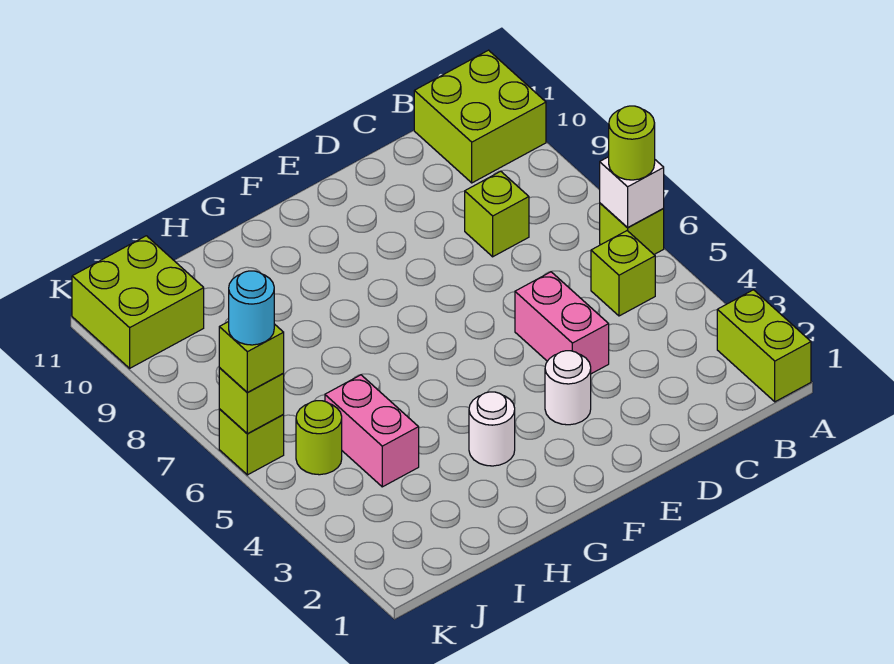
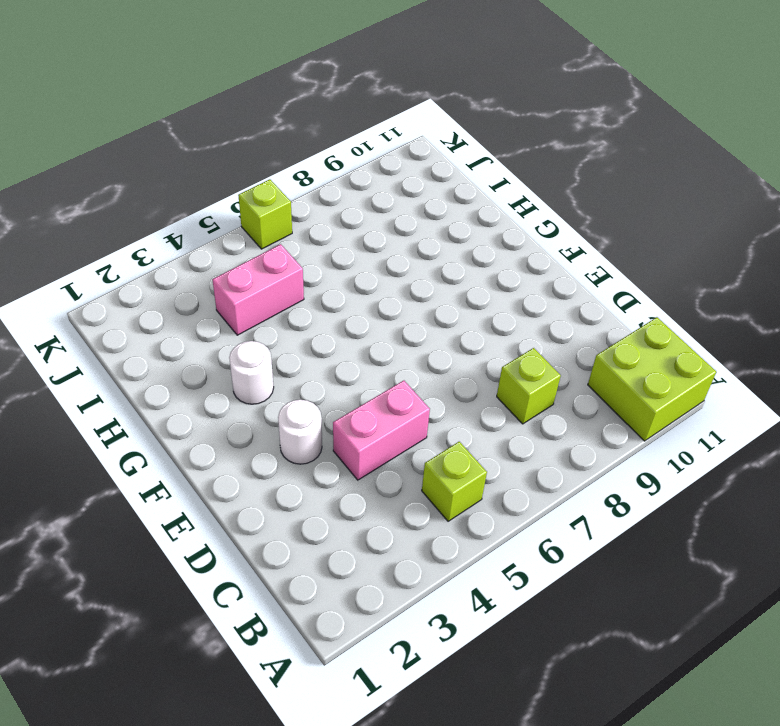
none -> lime brick A1:A2 level 1
none -> lime brick A6 level 1
none -> lime round brick J5 level 1

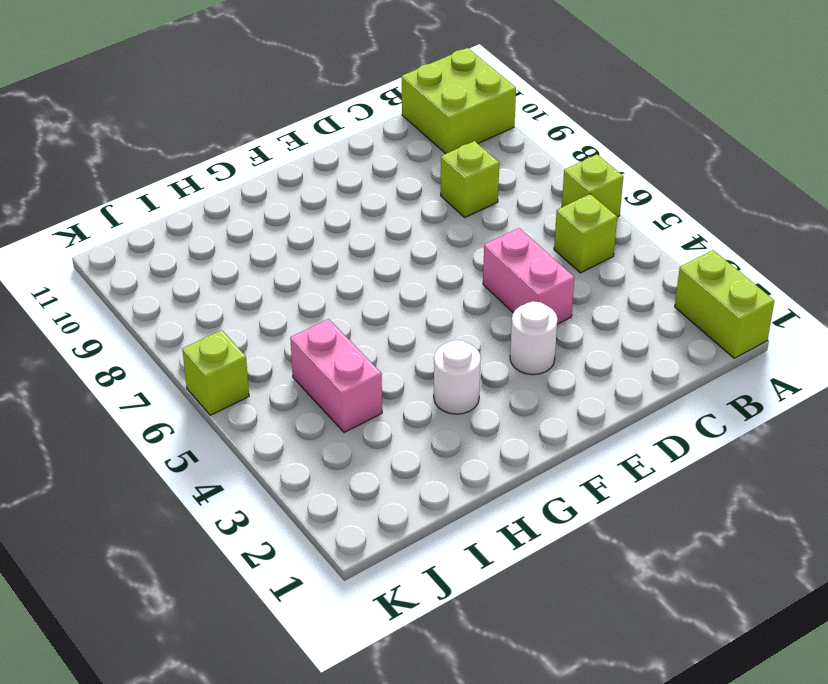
none -> lime round brick J5 level 1
none -> lime brick J10:K11 level 1
none -> white brick A6 level 2

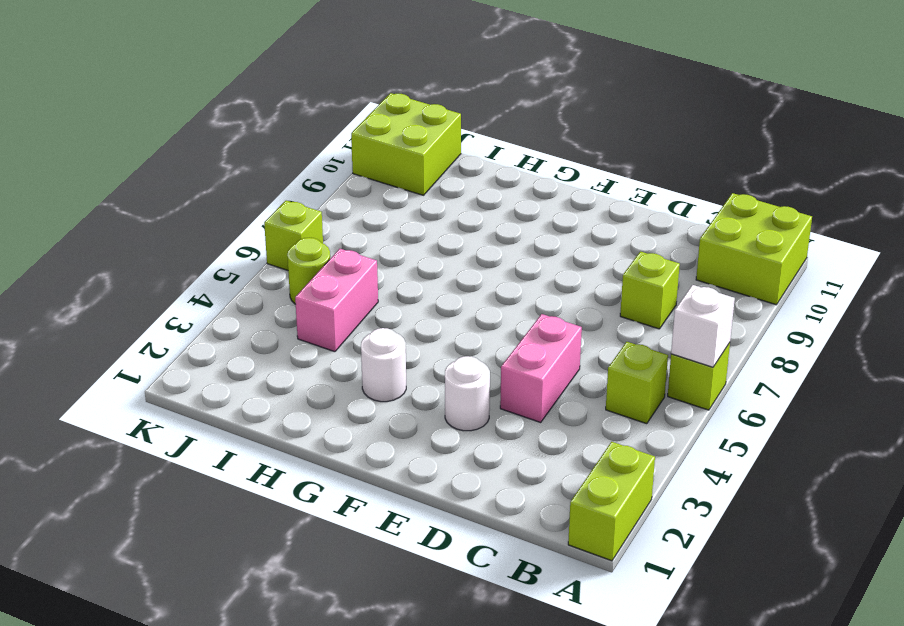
none -> lime brick K6 level 2
none -> lime round brick A6 level 3
none -> lime brick K6 level 3

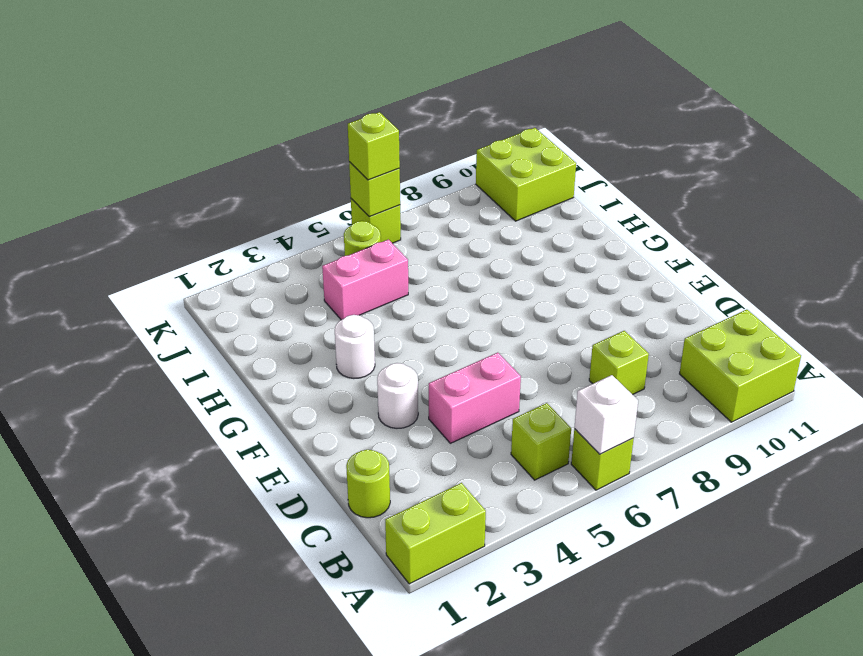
lime round brick C1 level 1 -> lime round brick A6 level 3
none -> cyan round brick K6 level 4

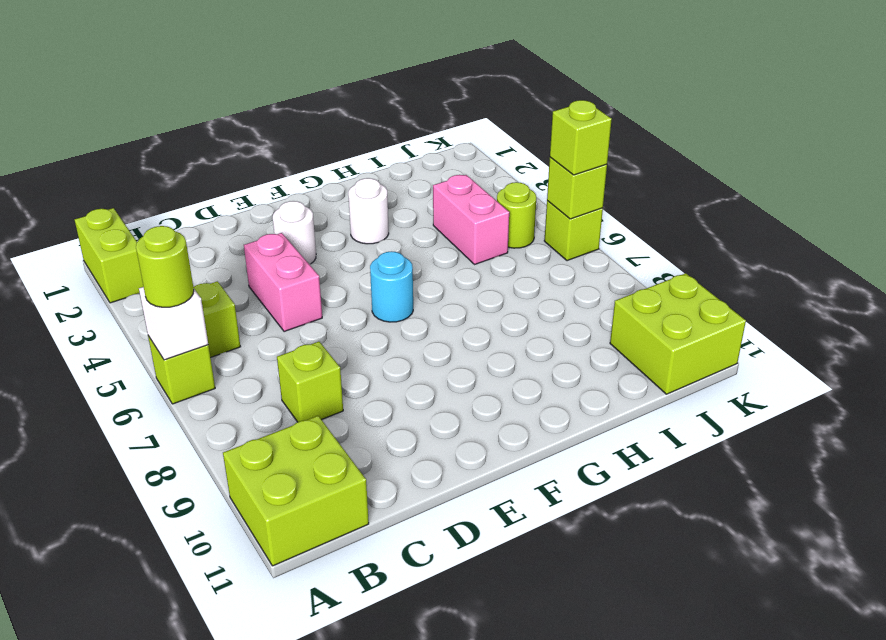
cyan round brick F6 level 1 -> cyan round brick K6 level 4

